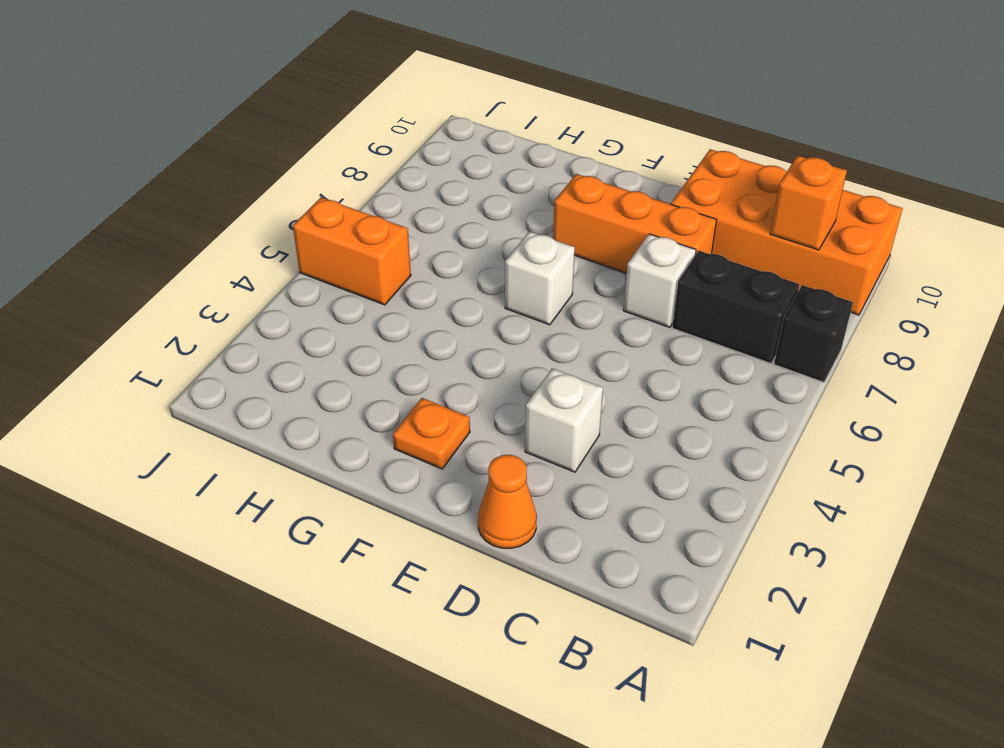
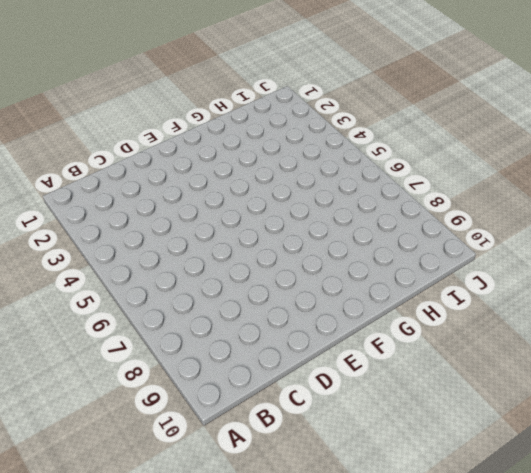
none -> black brick A7 level 1
none -> orange brick A9:D10 level 1

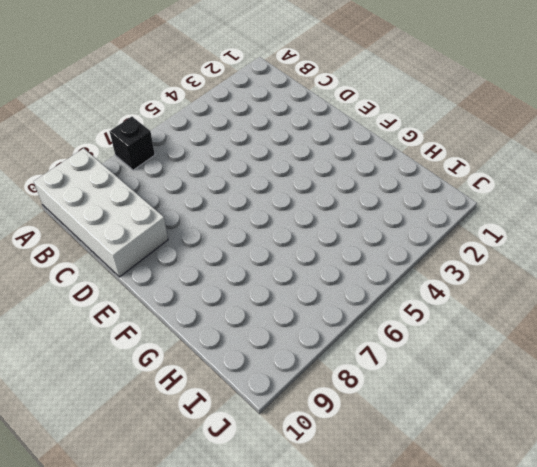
white brick A9:D10 level 1 -> orange brick A9:D10 level 1
none -> black brick B7:C7 level 1
none -> orange cone D1 level 1

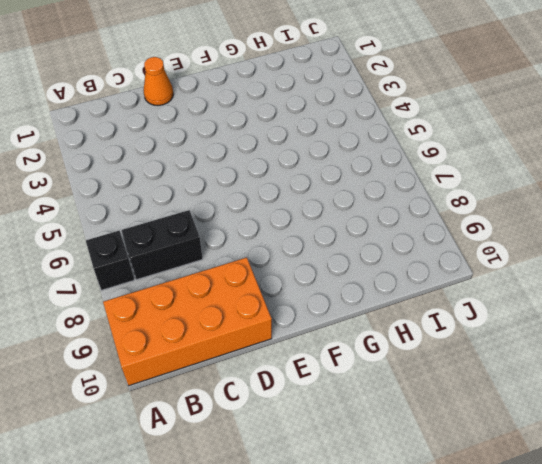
none -> white brick D3 level 1
none -> white brick D7 level 1

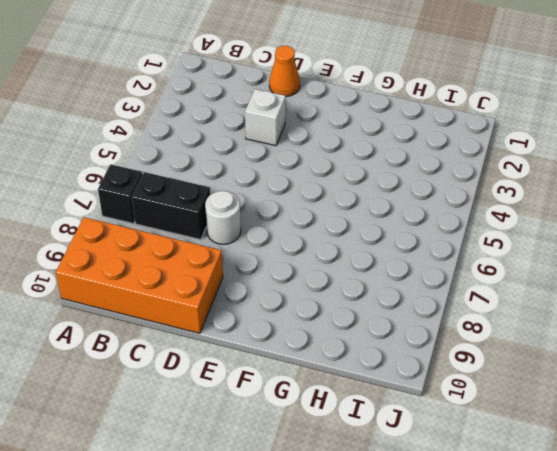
white round brick D7 level 1 -> white brick D7 level 1
none -> orange brick D8:F8 level 1
none -> orange plate F2 level 1

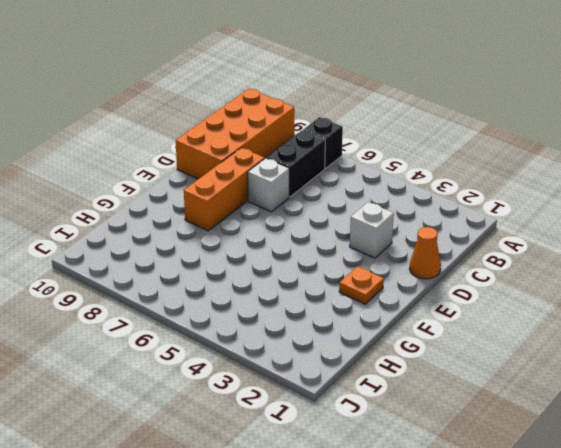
none -> white brick F6 level 1
none -> orange brick I5:J5 level 1

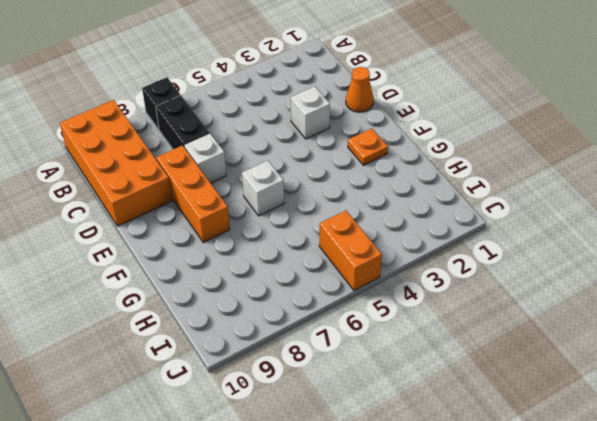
none -> orange brick B9 level 2

